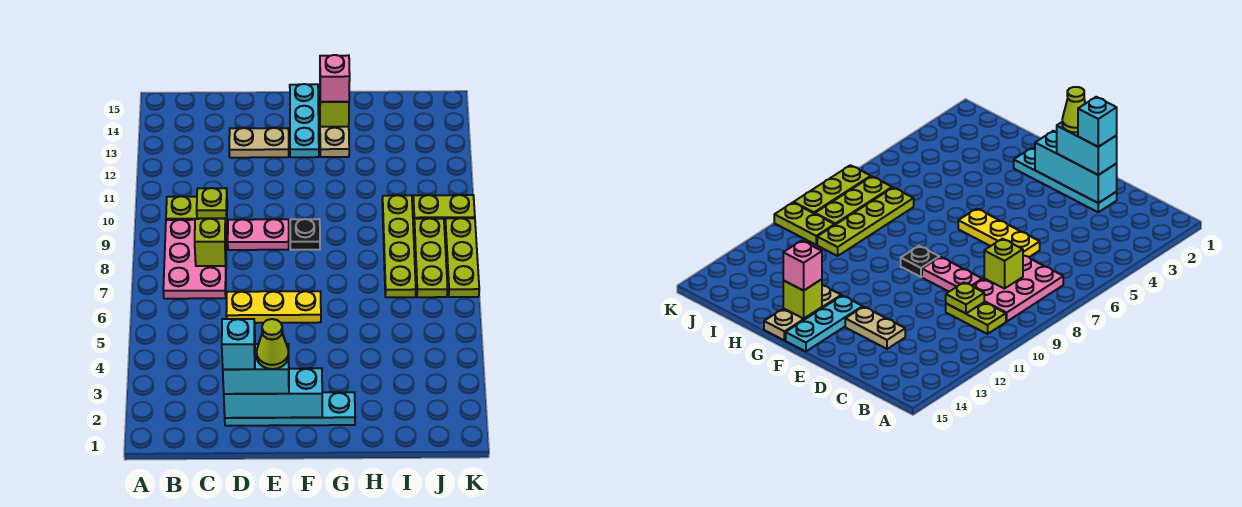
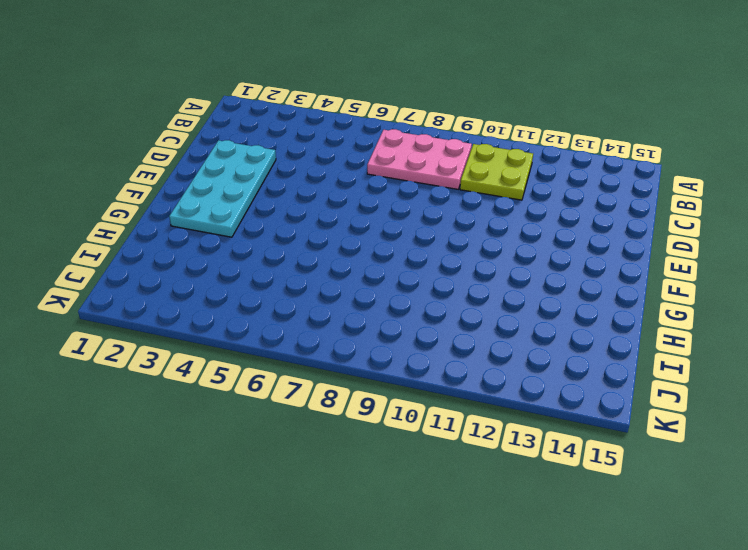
lime plate B10:C11 level 1 -> lime plate B10:C10 level 1
cyan plate D2:G3 level 1 -> cyan plate D2:G2 level 1
none -> yellow plate D6:F6 level 1
none -> pink plate D9:E9 level 1
none -> tan plate D13:E13 level 1

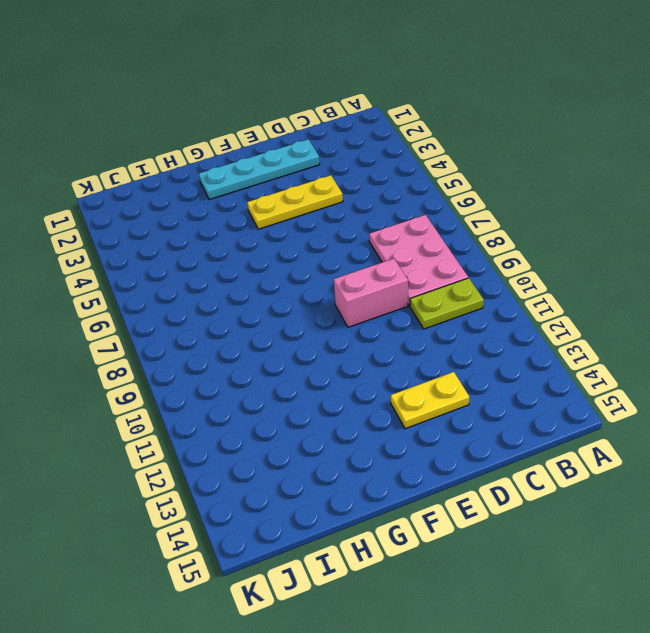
yellow plate D4:F4 level 1 -> yellow plate D6:F6 level 1
pink brick D9:E9 level 1 -> pink plate D9:E9 level 1
yellow plate D13:E13 level 1 -> tan plate D13:E13 level 1
none -> black plate F9 level 1
none -> cyan plate F13:F15 level 1
none -> tan plate G13:G15 level 1

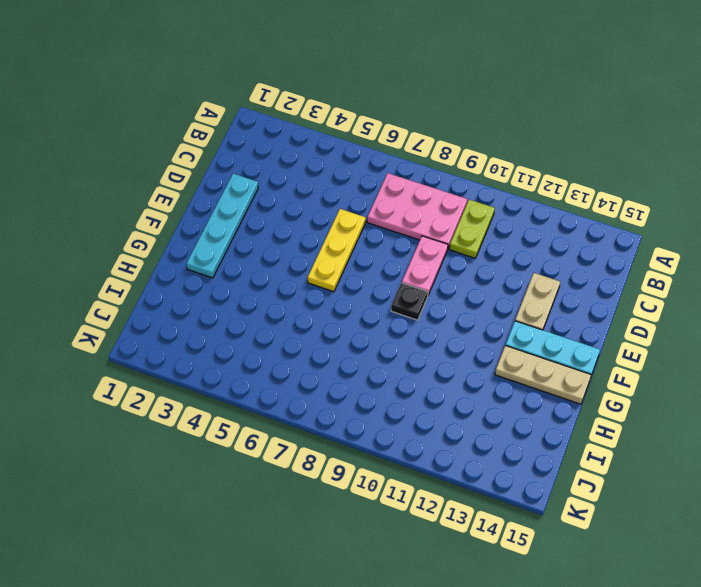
none -> lime plate I7:I10 level 1
none -> lime plate J7:J9 level 1
none -> lime plate J10:K10 level 1

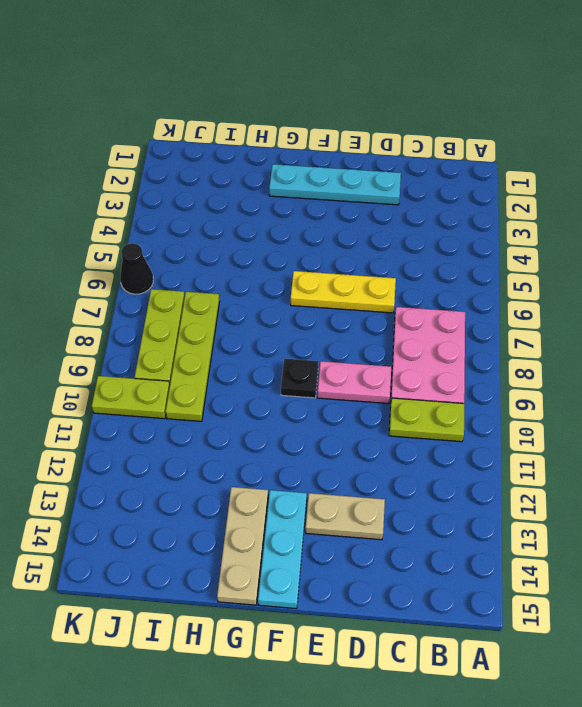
black cone K6 level 1 -> none
none -> lime plate K7:K9 level 1
none -> lime brick C8 level 2
none -> lime plate C10 level 2

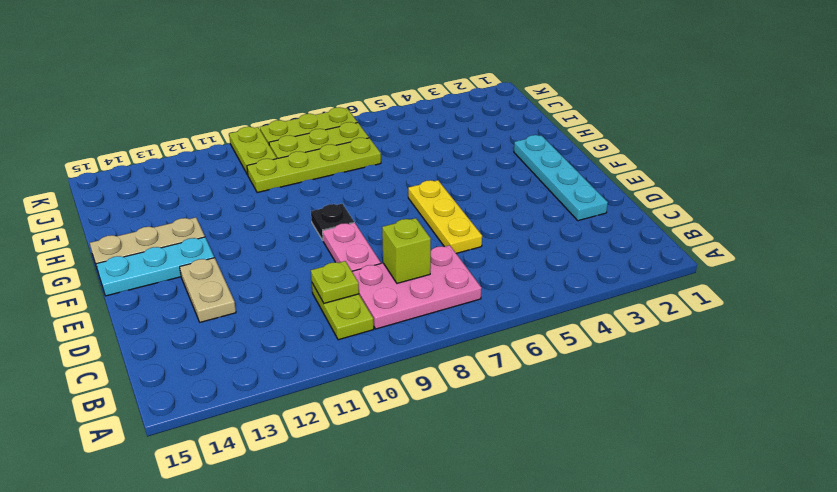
none -> cyan brick D2:F2 level 2
none -> lime brick G14 level 2
none -> cyan brick D2:E2 level 3

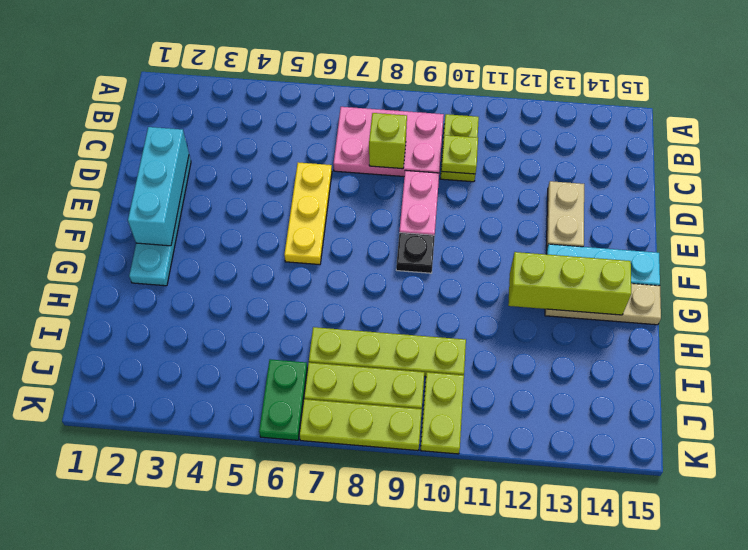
lime brick G12:G14 level 2 -> lime brick G14 level 2
green plate J6:K6 level 1 -> none
none -> cyan brick D2:E2 level 3
none -> pink brick G14 level 3
none -> cyan brick D2 level 4

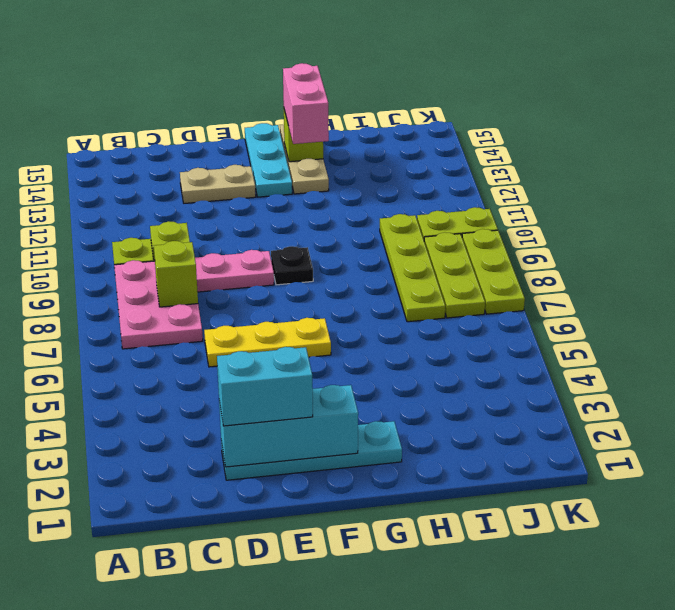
pink brick G13:G14 level 3 -> pink brick G14 level 3
none -> cyan brick D2 level 4
none -> lime cone E2 level 4

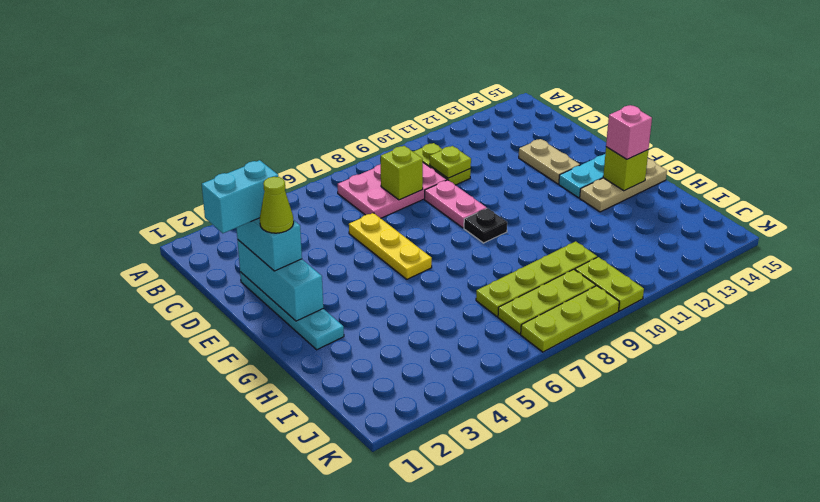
cyan brick D1:D2 level 4 -> cyan brick D2 level 4

